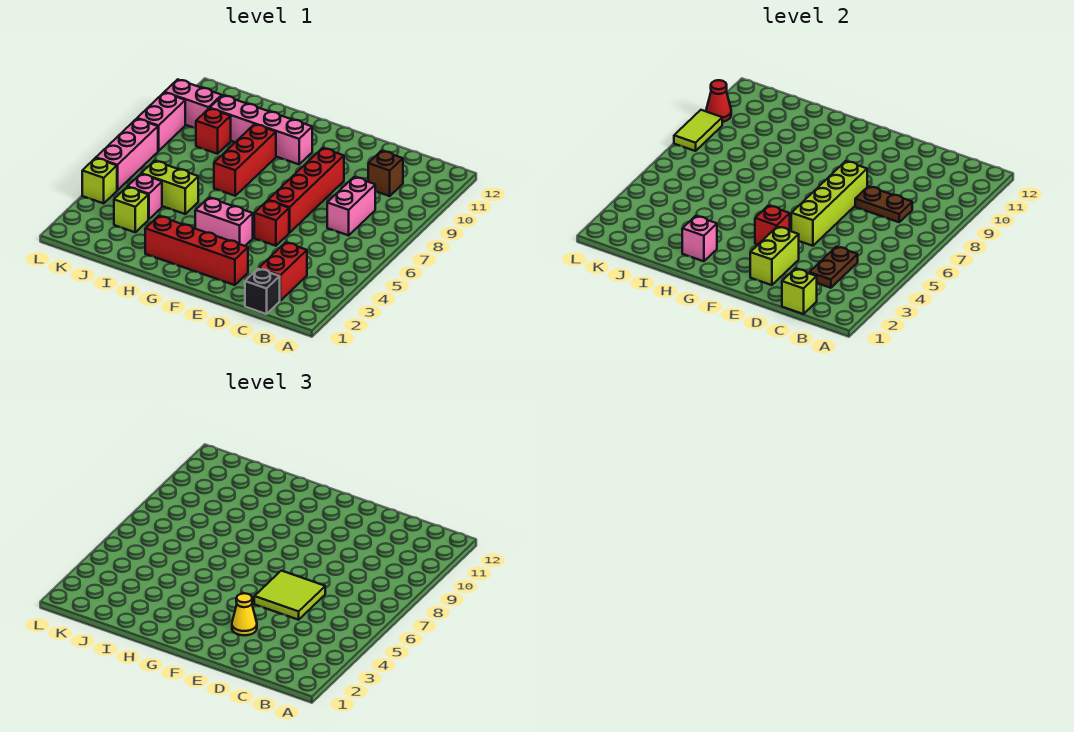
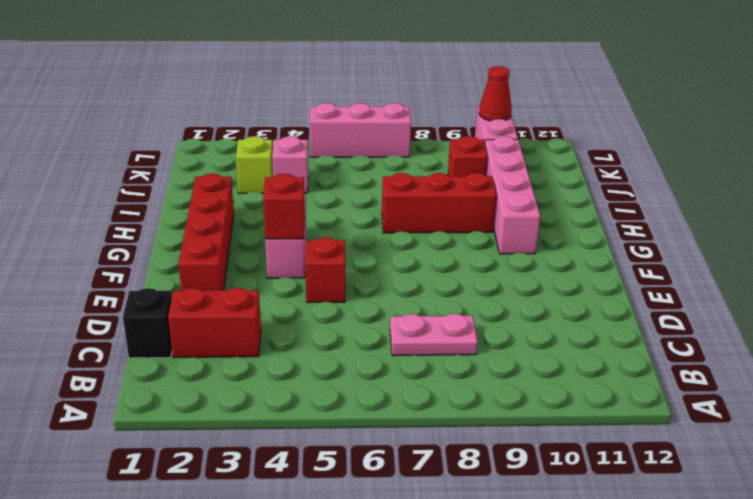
pink plate C7:C8 level 1 -> pink brick C7:C8 level 1
none -> brown brick C10 level 1
none -> red brick E6:E9 level 1
none -> lime brick I5:J5 level 1

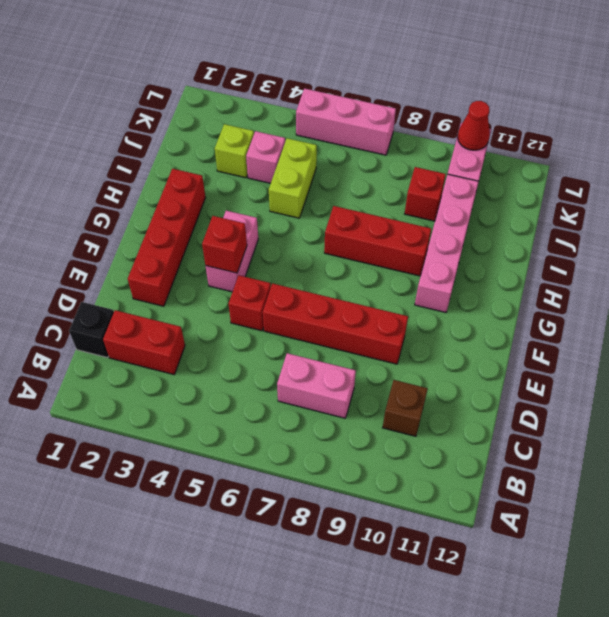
none -> lime brick L4 level 1
none -> pink brick L8:L9 level 1
none -> lime brick C1 level 2

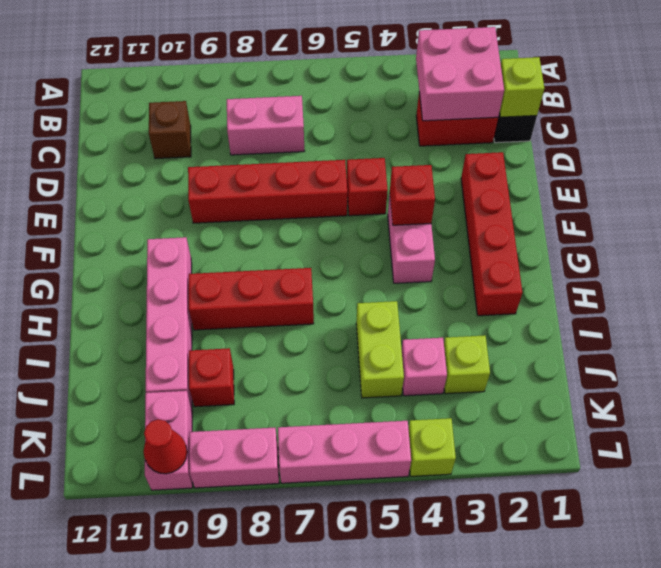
pink brick B2:C3 level 2 -> brown plate C3:C4 level 2
none -> brown plate C8:D8 level 2
none -> lime brick E2:E3 level 2
none -> lime brick E5:E8 level 2

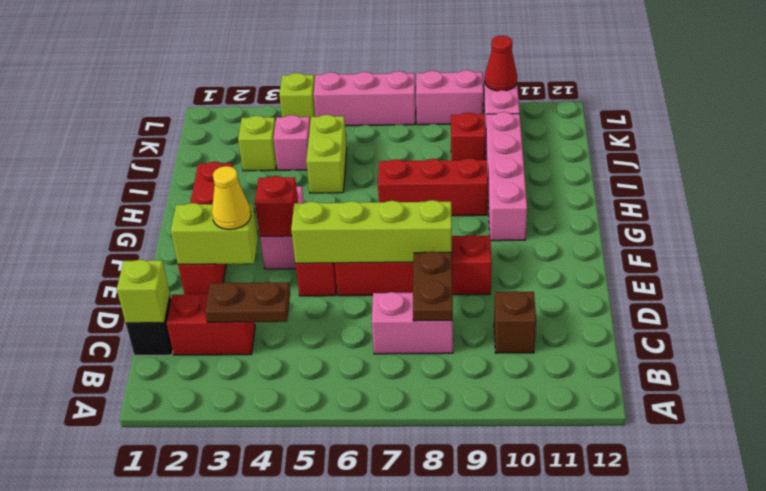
none -> pink brick H2 level 2
none -> lime tile L8:L9 level 2
none -> lime tile D5:E6 level 3

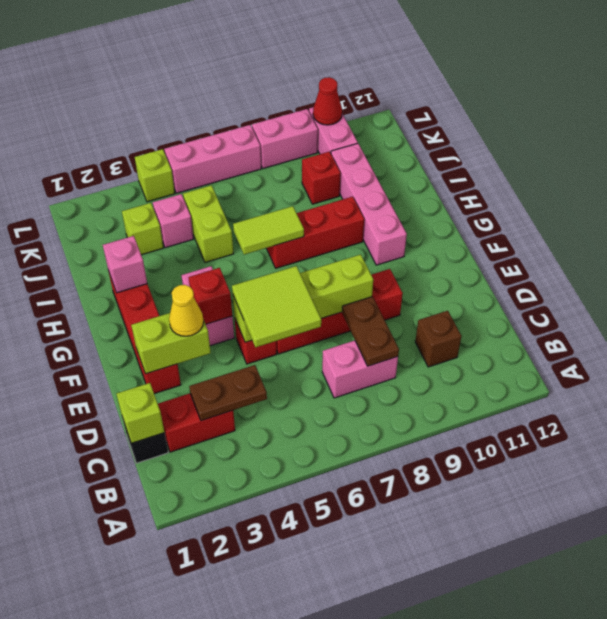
lime tile H6:H7 level 2 -> lime tile L8:L9 level 2

